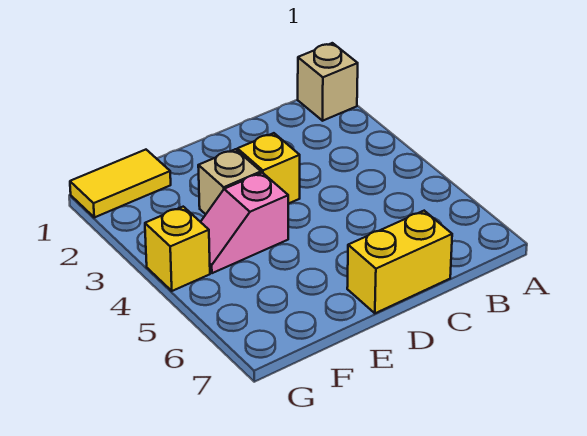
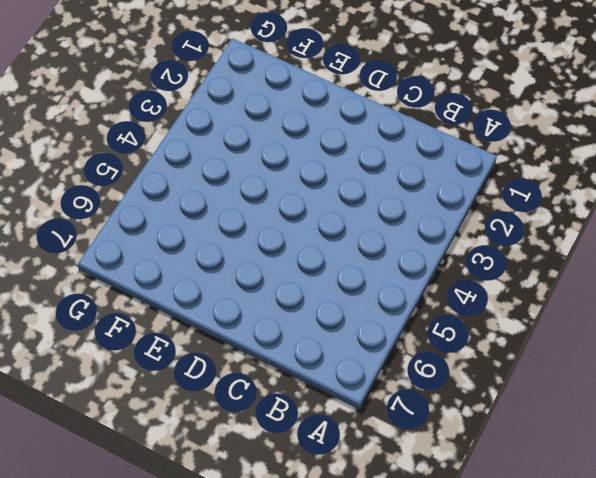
none -> tan brick A1 level 1
none -> yellow brick C7:D7 level 1

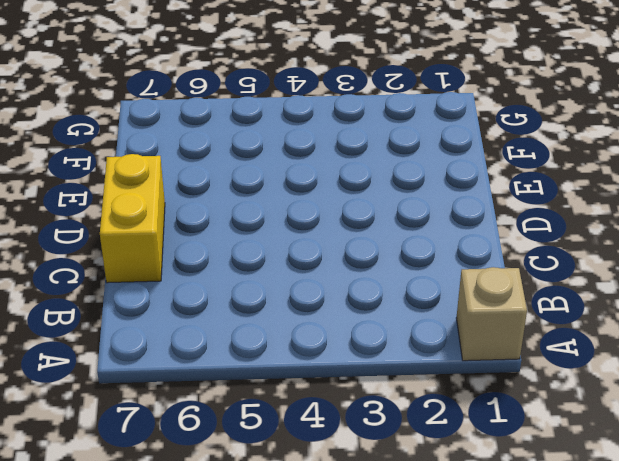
none -> yellow brick D3 level 1
none -> tan brick E3 level 1

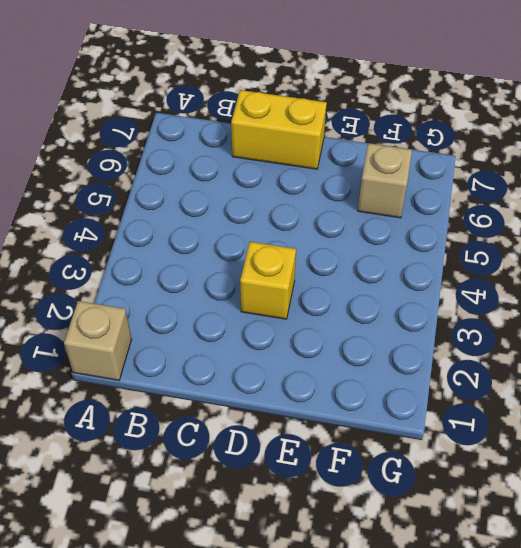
tan brick F6 level 1 -> tan brick E3 level 1
none -> pink slope E4:F4 level 1 top E
none -> yellow tile F1:G1 level 1

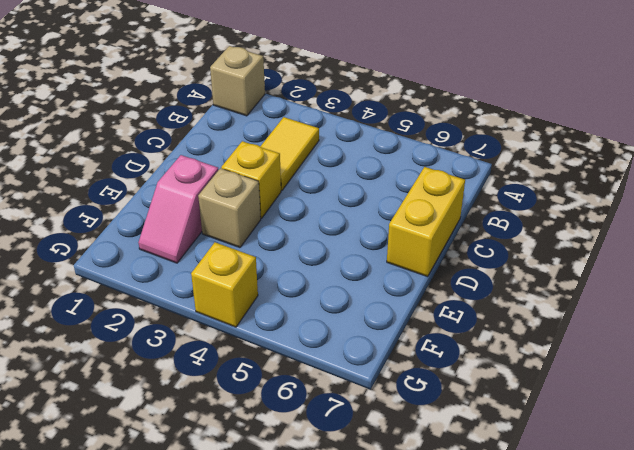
yellow tile B3:C3 level 1 -> yellow tile F1:G1 level 1
pink slope E2:F2 level 1 top E -> pink slope E4:F4 level 1 top E

